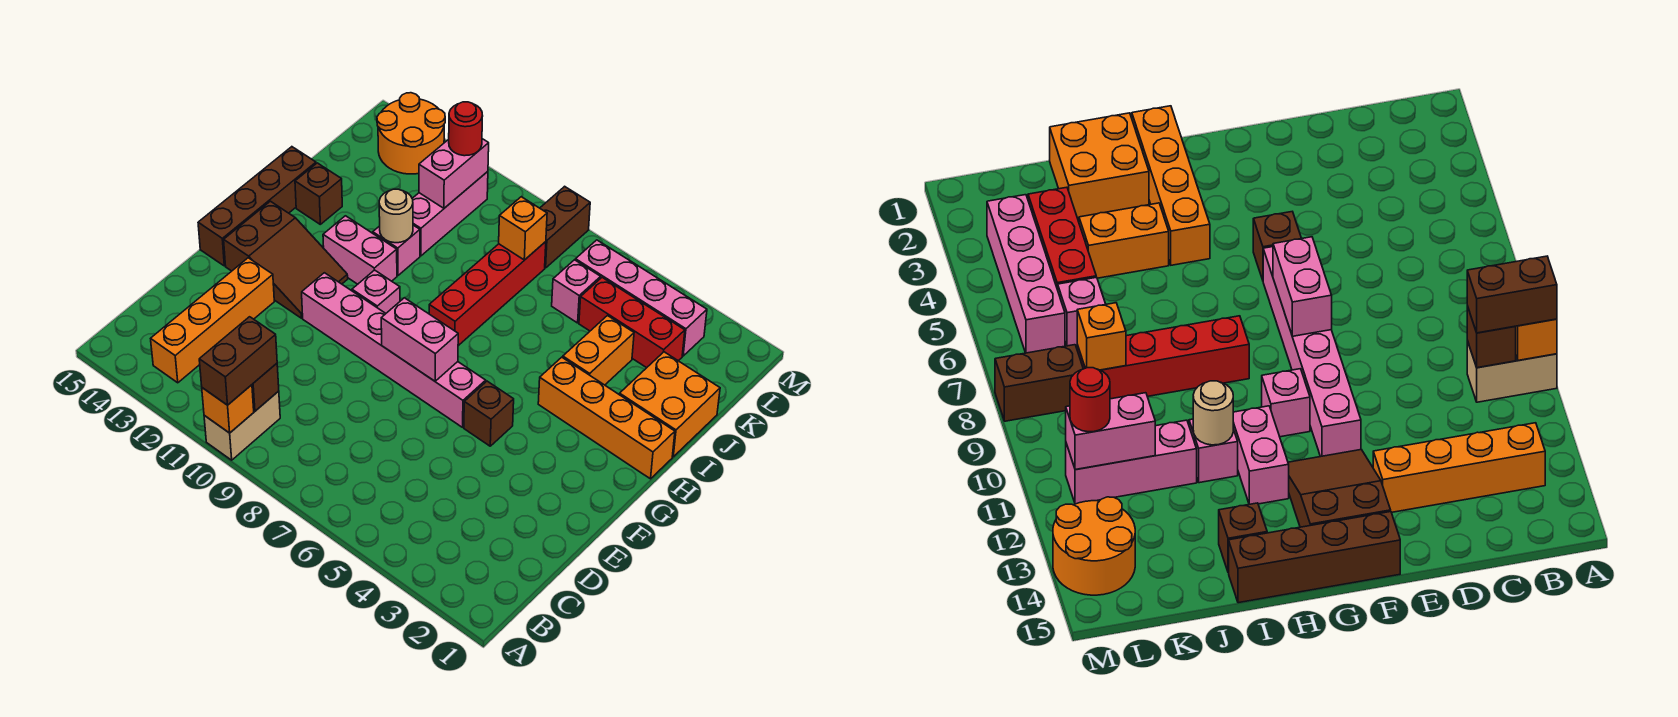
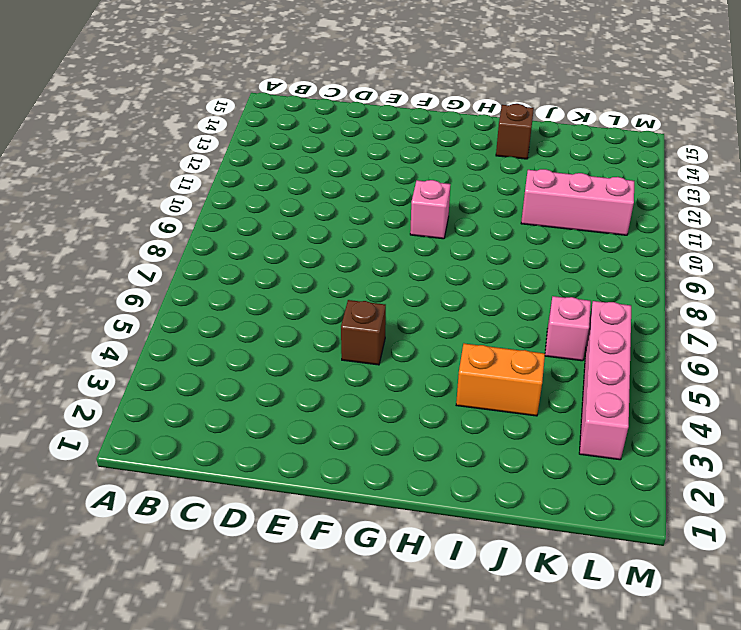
none -> tan brick A10:B10 level 1
none -> orange brick B13:E13 level 1
none -> pink brick F6:F11 level 1

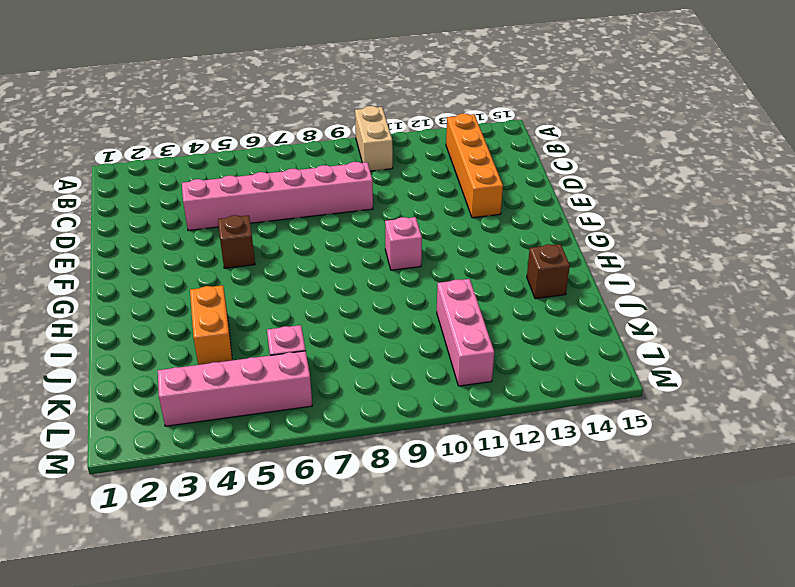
pink brick D4:D9 level 1 -> pink brick F6:F11 level 1
none -> brown slope F12:G14 level 1 top 14
none -> brown brick F15:I15 level 1
none -> orange brick H1:H4 level 1

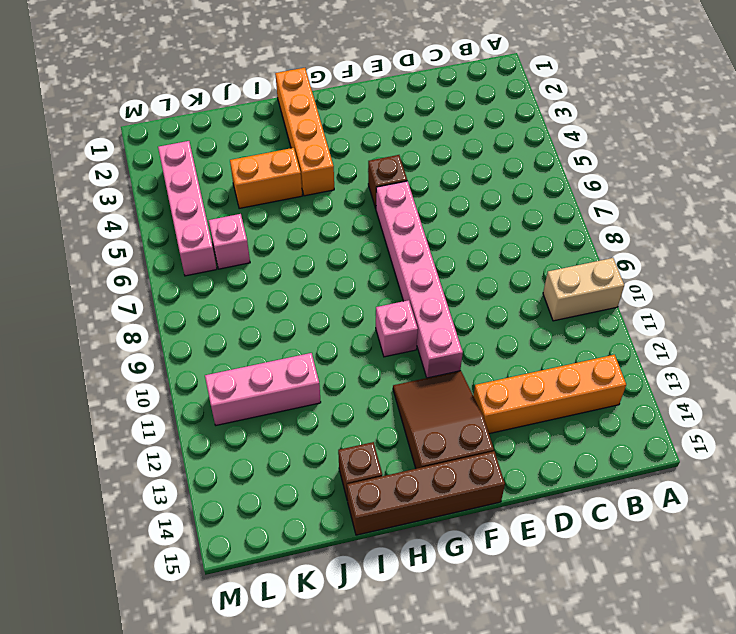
none -> red brick H8:K8 level 1
none -> pink brick H11:H12 level 1
none -> orange brick I1:J2 level 1

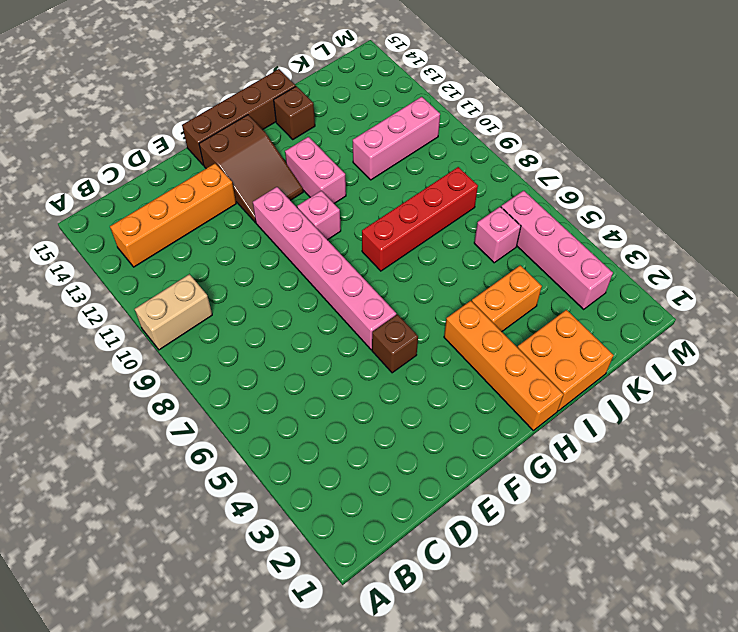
none -> pink brick I11 level 1
none -> red brick K3:K5 level 1
none -> brown brick L8:M8 level 1

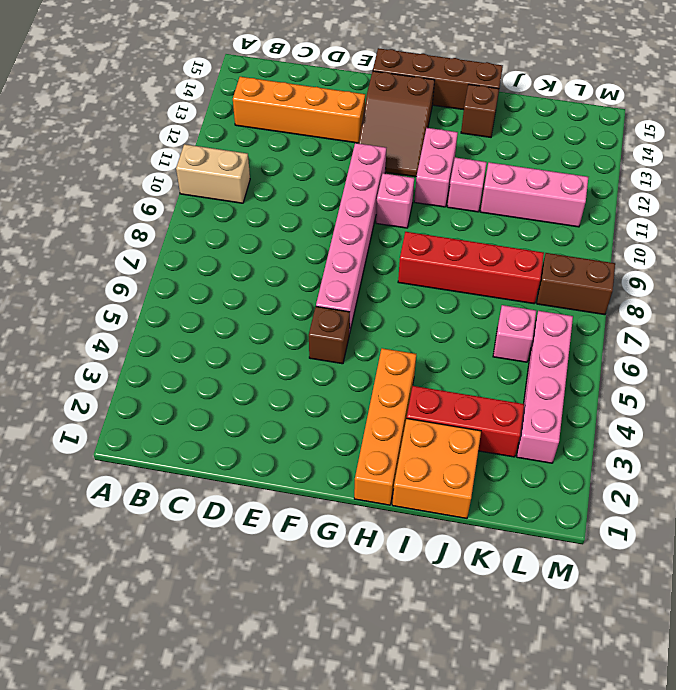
red brick I3:K3 level 1 -> red brick K3:K5 level 1
none -> orange brick I4:J4 level 1
none -> orange round brick L13:M14 level 1
none -> orange brick A10 level 2

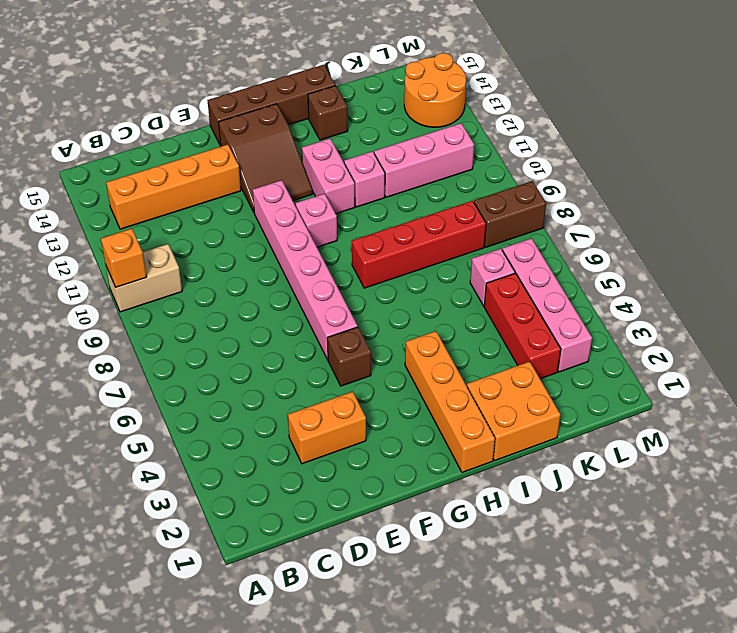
orange brick D3:E3 level 1 -> orange brick I4:J4 level 1
none -> brown brick B10 level 2
none -> pink brick F7:F8 level 2
none -> tan round brick I11 level 2

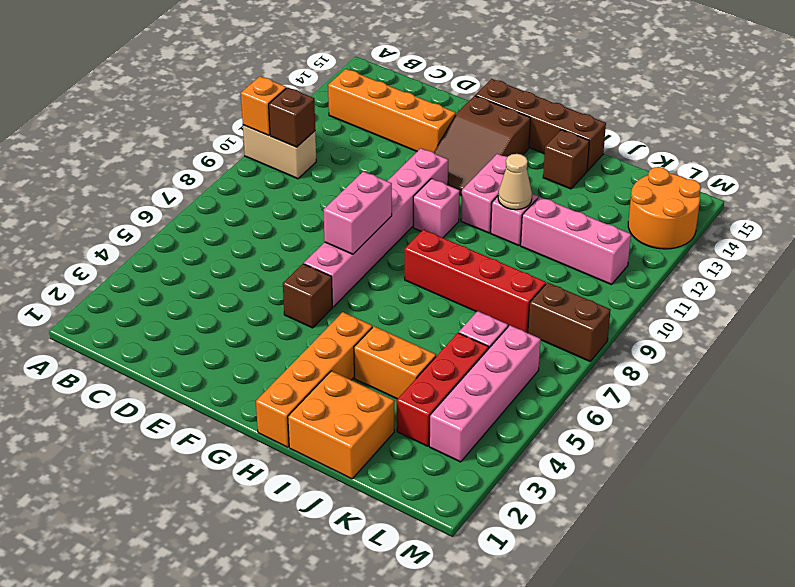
tan cone I11 level 2 -> tan round brick I11 level 2
none -> orange brick K8 level 2
none -> pink brick K11:L11 level 2
none -> brown brick A10:B10 level 3

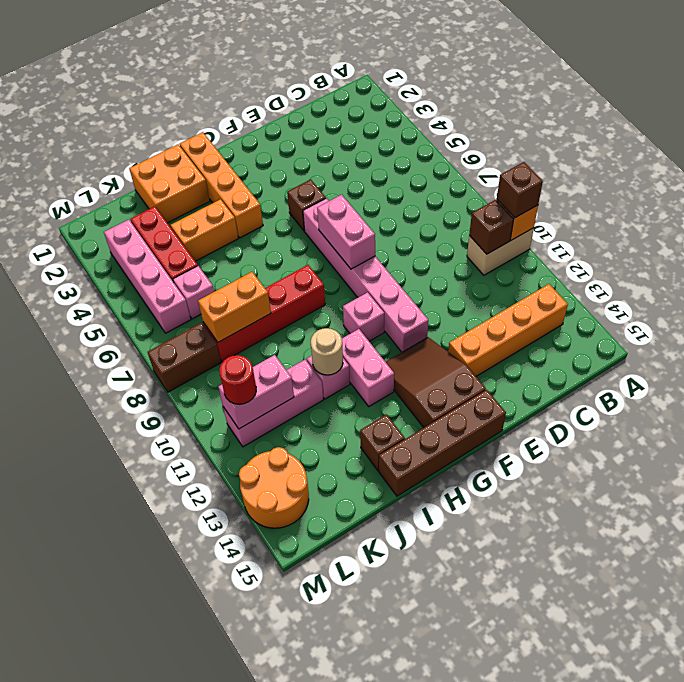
brown brick A10 level 3 -> brown brick A10:B10 level 3
orange brick J8:K8 level 2 -> orange brick K8 level 2

